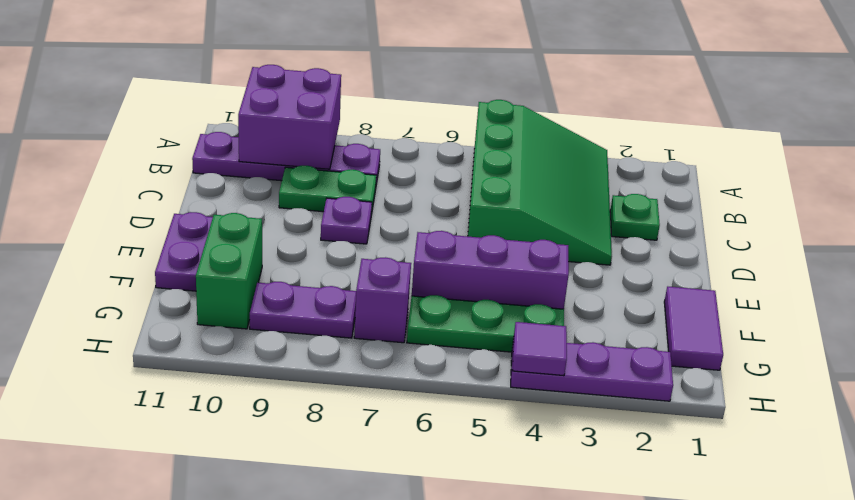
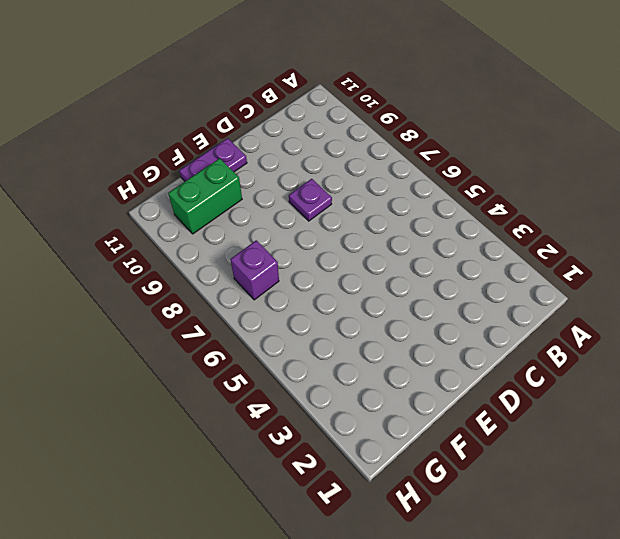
none -> green slope A3:D5 level 1 top 5
none -> purple plate B8:B11 level 1
none -> green plate C2 level 1

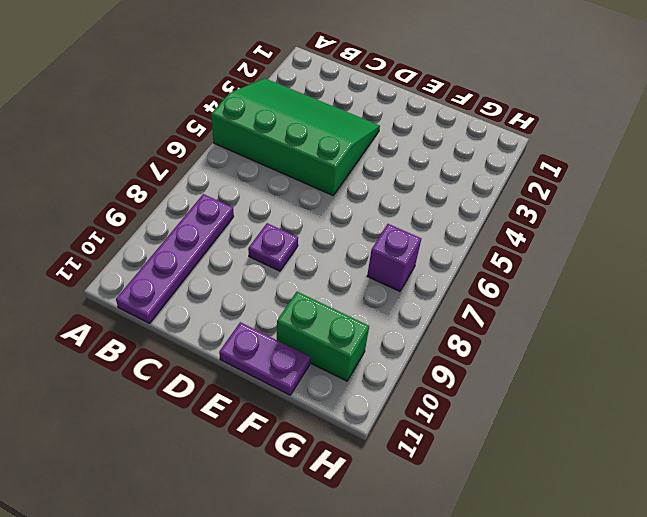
none -> green plate C2 level 1
none -> green plate C8:C9 level 1
none -> purple tile F1:G1 level 1

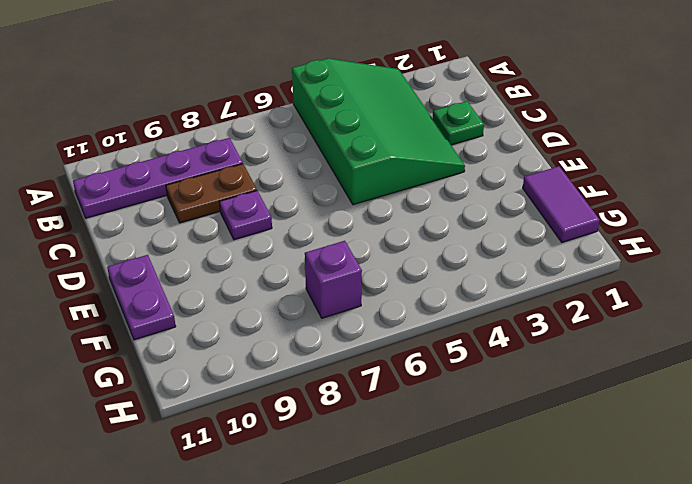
brown plate C8:C9 level 1 -> green plate C8:C9 level 1
none -> purple brick F4:F6 level 1
none -> green brick F10:G10 level 1
none -> green plate G4:G6 level 1

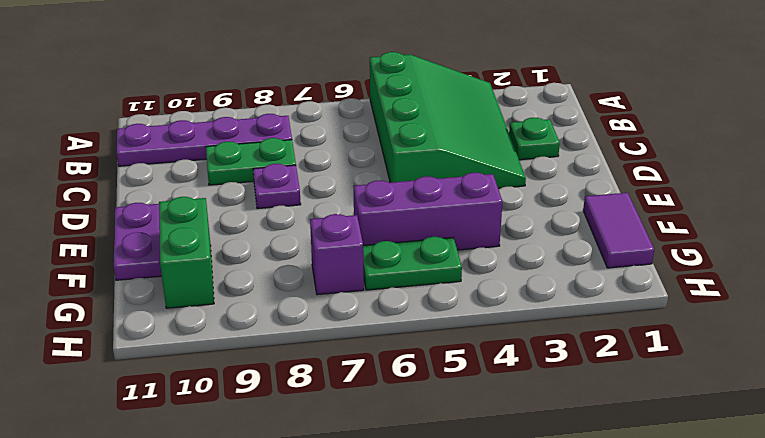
green plate G5:G6 level 1 -> green plate G4:G6 level 1
none -> purple plate G8:G9 level 1
none -> purple plate H2:H4 level 1
none -> purple brick A9:B10 level 2

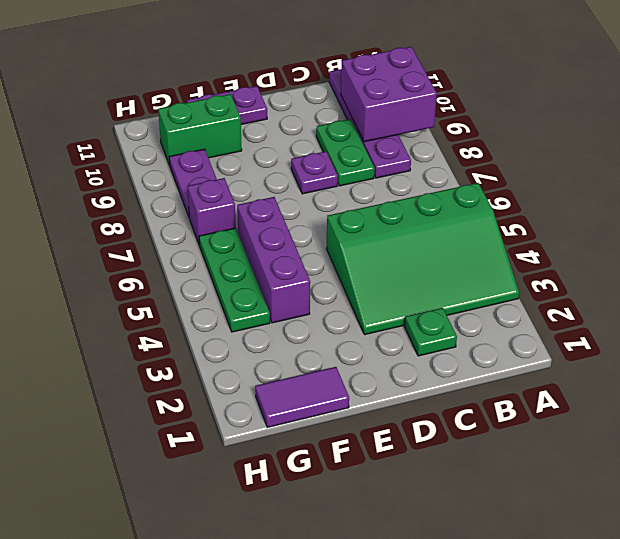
none -> purple plate H2:H4 level 1
none -> purple tile H4 level 2

